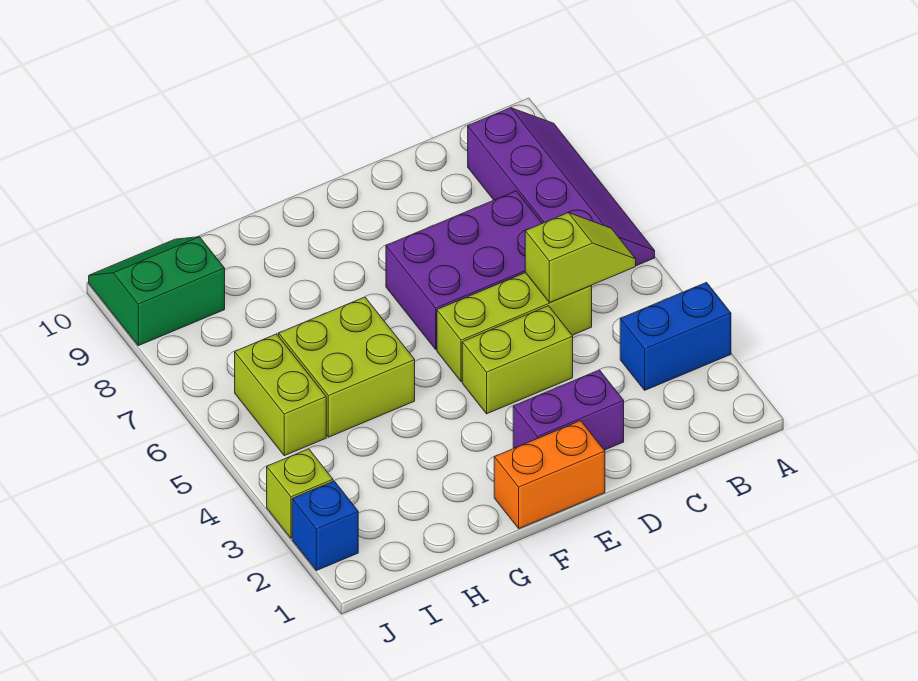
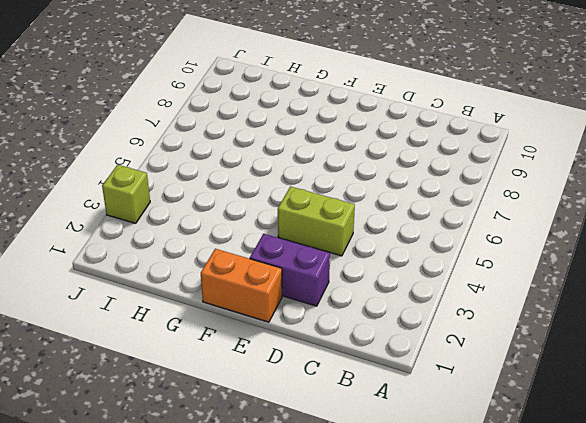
none -> blue brick A3:B3 level 1
none -> purple slope A6:B9 level 1 top B
none -> lime brick C5:E5 level 1

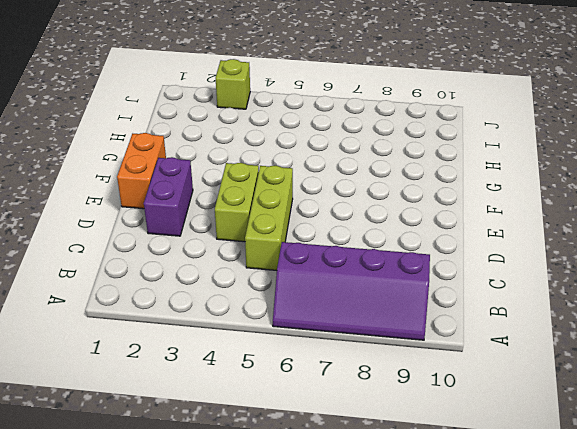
none -> blue brick A3:B3 level 1
none -> purple brick C6:E7 level 1
none -> lime brick G5:H6 level 1

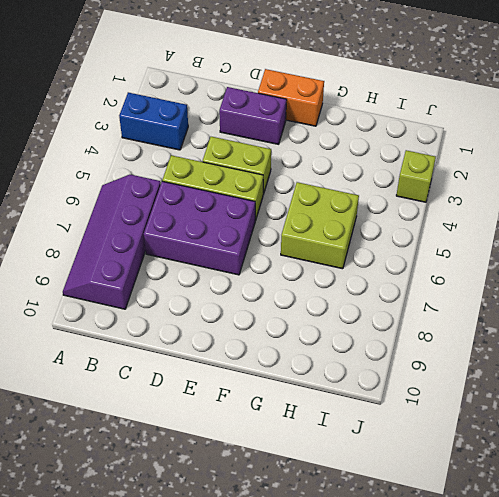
none -> lime brick I5:I6 level 1
none -> green slope I9:J10 level 1 top 9
none -> blue brick J2 level 1

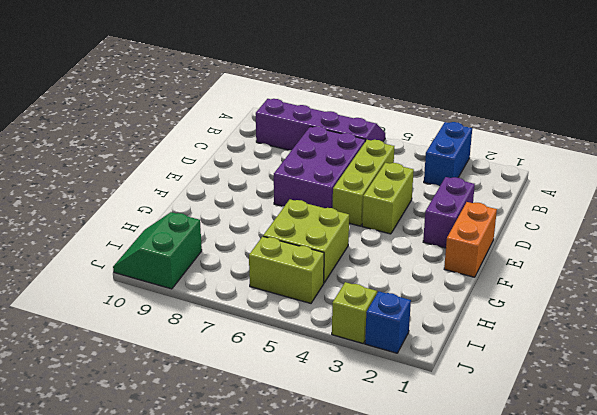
none -> lime slope B5:C5 level 2 top C

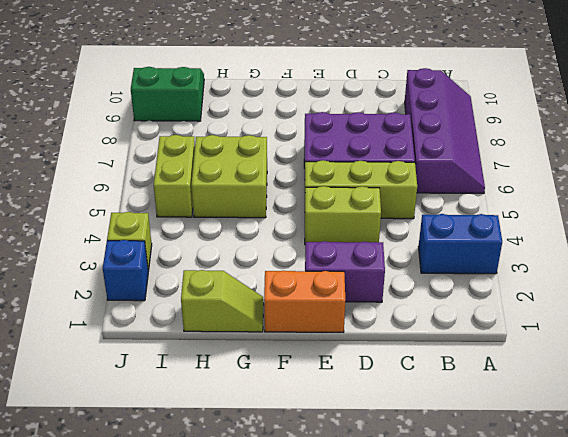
lime slope G1:H1 level 1 top H -> lime slope B5:C5 level 2 top C

